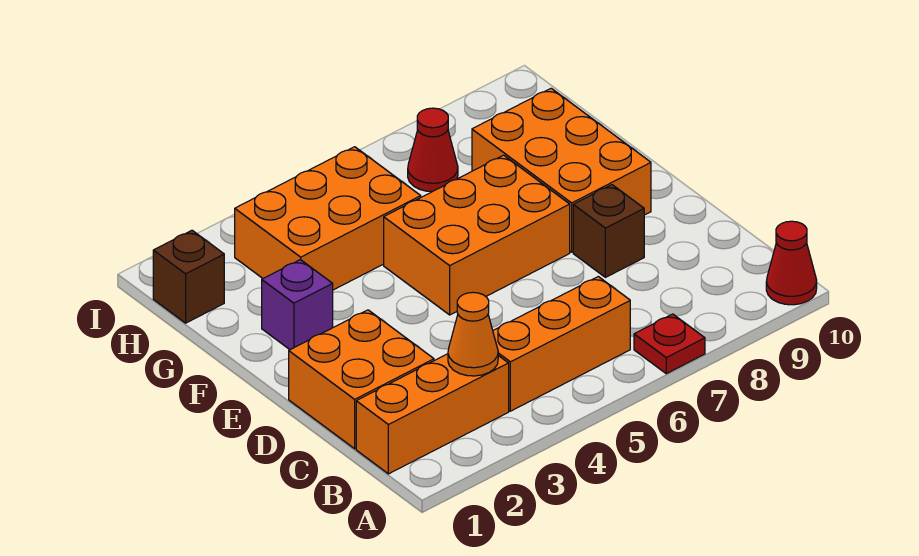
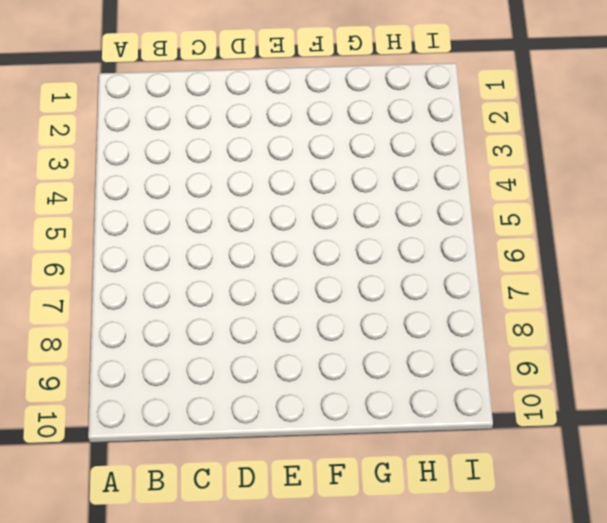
none -> red plate A7 level 1
none -> red cone A10 level 1
none -> orange brick B1:B3 level 1

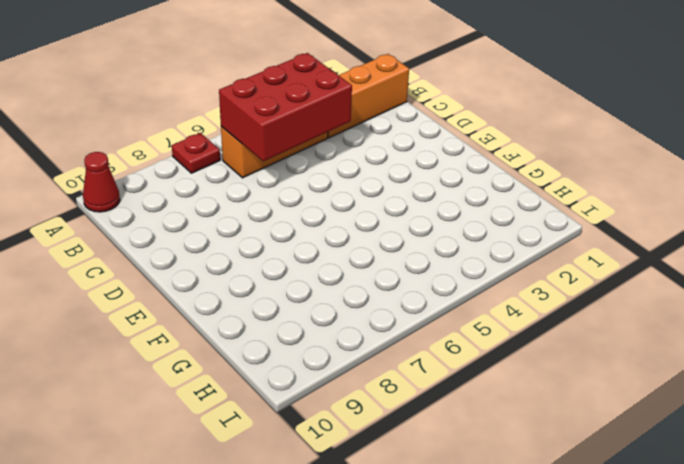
red brick B4:C6 level 2 -> none
none -> orange brick C1:D2 level 1
none -> brown brick D8 level 1
none -> orange brick E5:F7 level 1

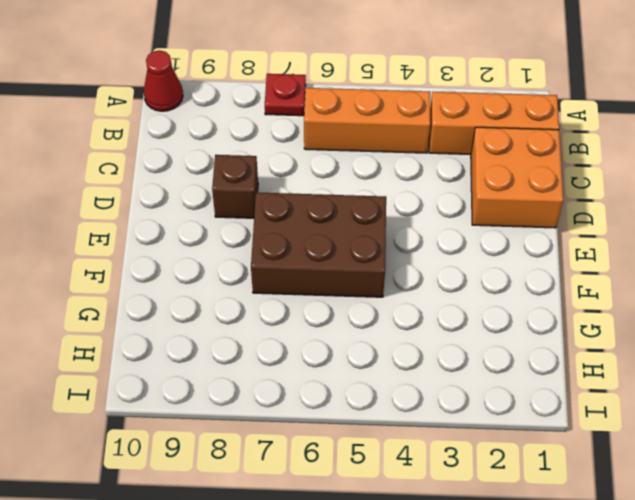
brown brick E5:F7 level 1 -> orange brick E5:F7 level 1
none -> orange brick E8:G9 level 1
none -> purple brick F2 level 1
none -> orange brick G3:H5 level 1

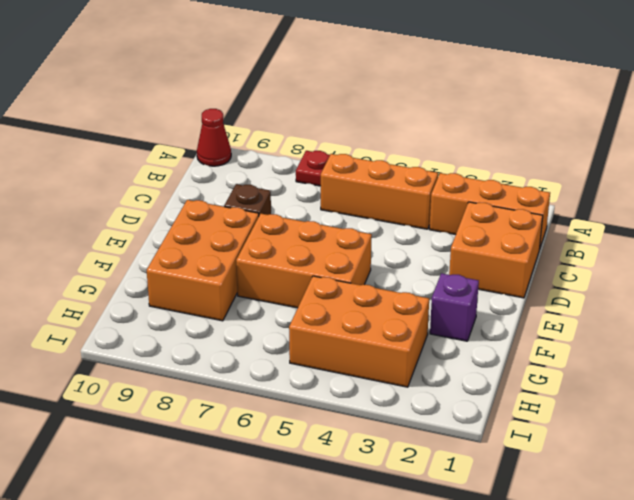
none -> brown brick H1 level 1
none -> red cone H7 level 1
none -> orange cone B3 level 2

